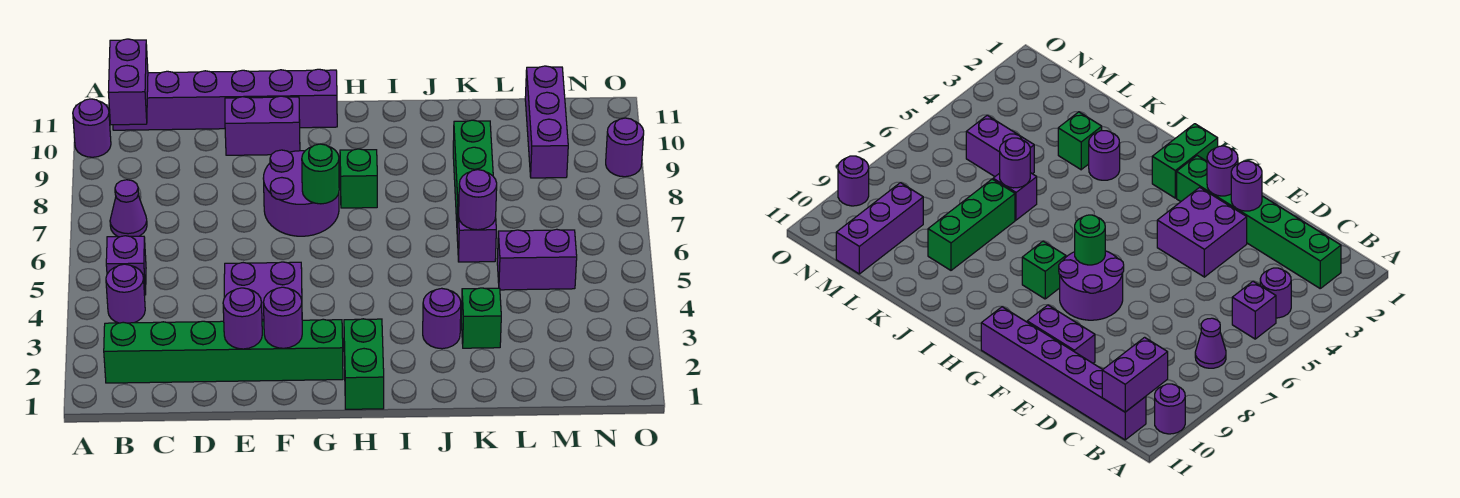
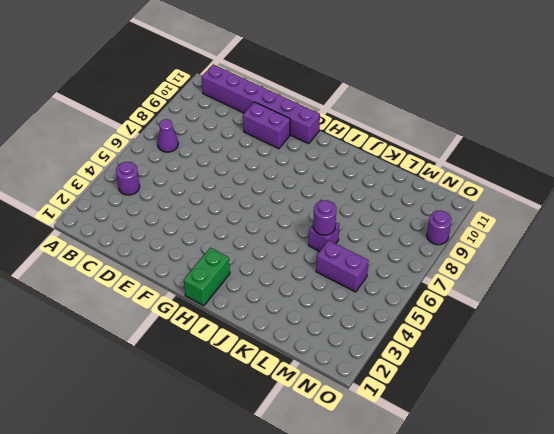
none -> purple round brick A10 level 1
none -> green brick B2:G2 level 1
none -> purple brick B5 level 1

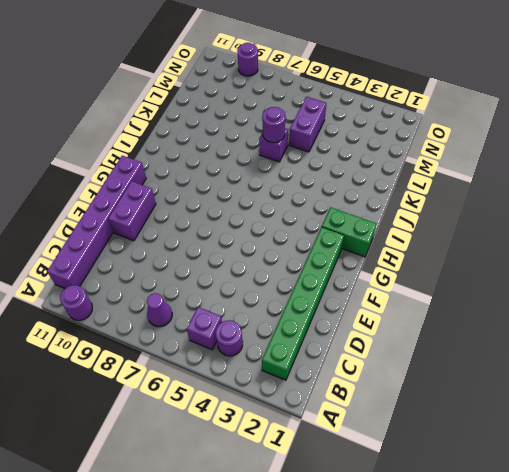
none -> purple brick E3:F4 level 1
none -> purple round brick F7:G8 level 1
none -> green brick H8 level 1

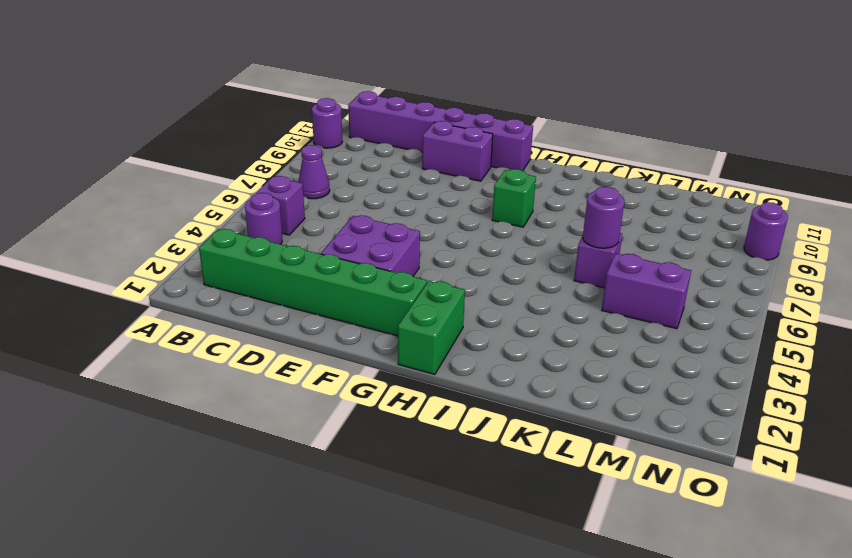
none -> purple round brick F7:G8 level 1
none -> purple round brick J3 level 1
none -> green brick K3 level 1

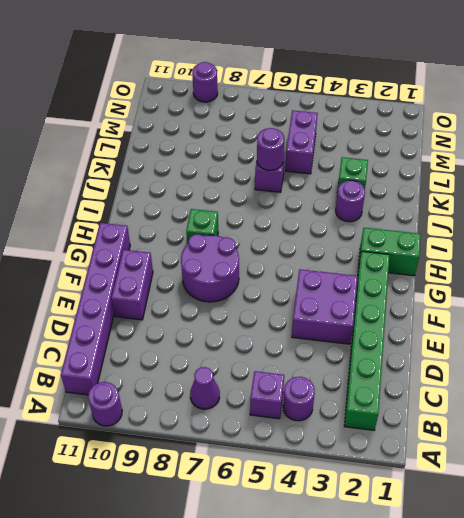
none -> green brick K7:K9 level 1
none -> purple brick M9:M11 level 1
none -> purple brick B10:B11 level 2

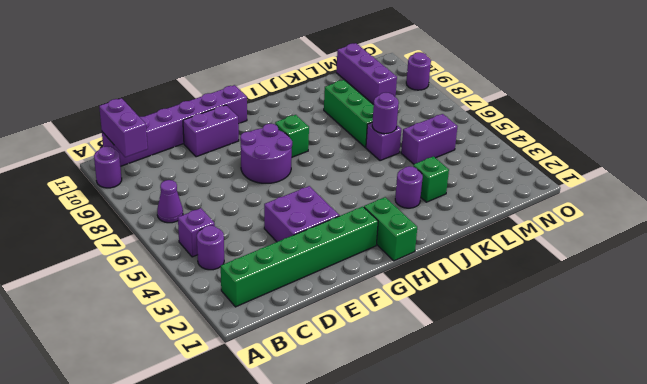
none -> purple round brick E2 level 2
none -> purple round brick F2 level 2
none -> green round brick G7 level 2

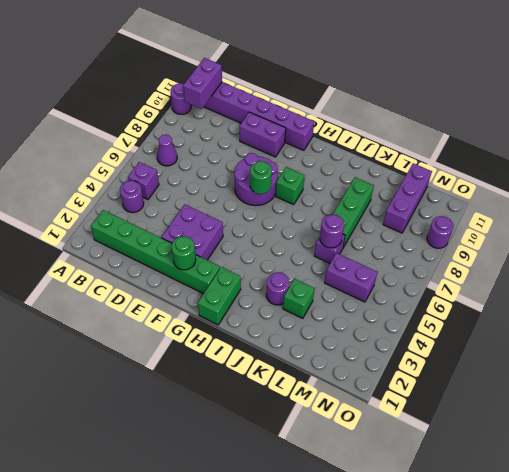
green round brick F2 level 2 -> purple round brick F2 level 2
none -> purple round brick E2 level 2

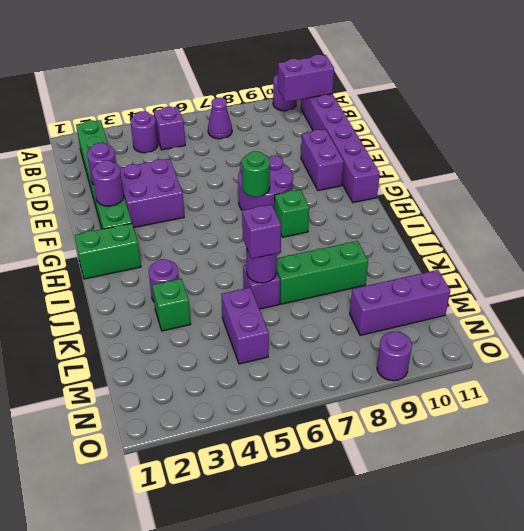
purple brick K6 level 3 -> none

